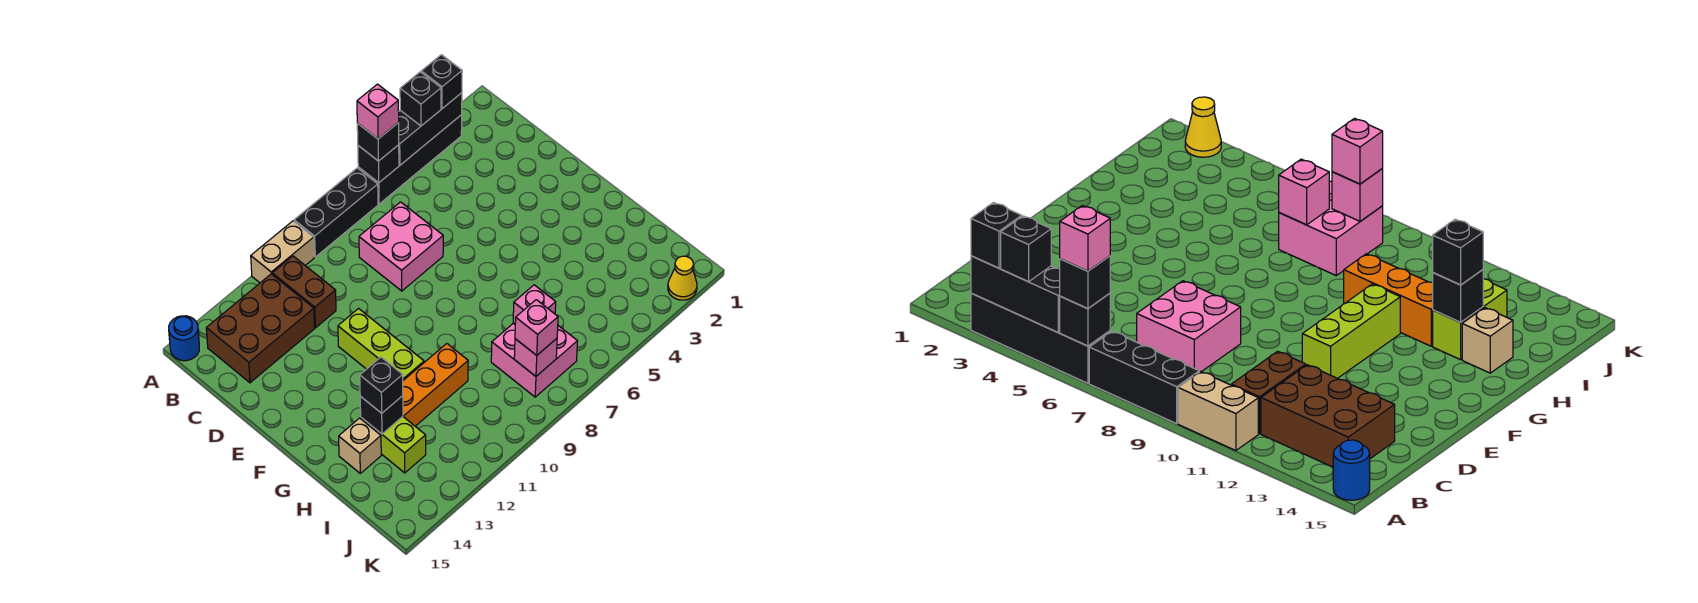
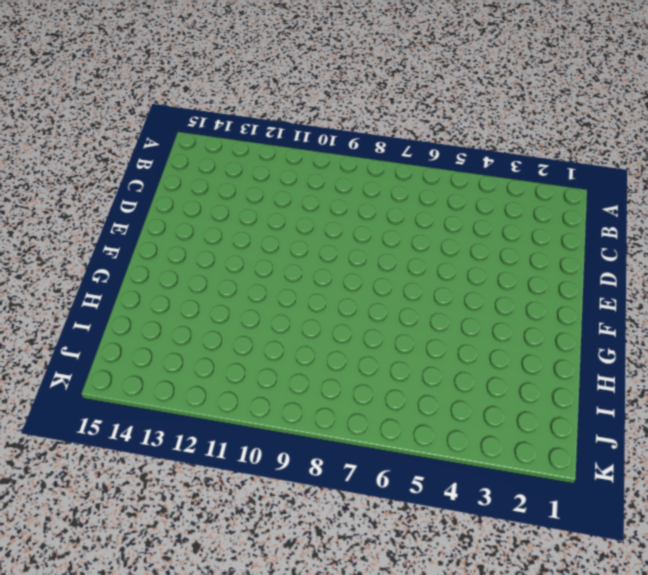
none -> black brick A3:A6 level 1
none -> black brick A7:A9 level 1
none -> tan brick A10:A11 level 1

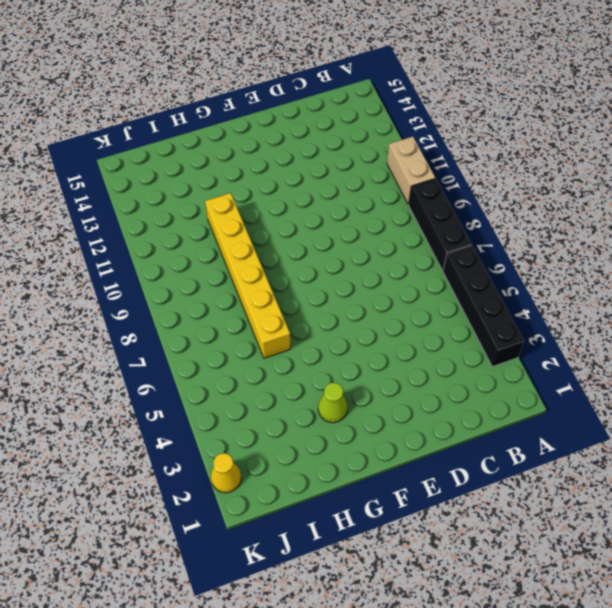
lime cone G3 level 1 -> none
yellow brick H6:H11 level 1 -> orange brick H10:H12 level 1
none -> blue round brick A15 level 1
none -> brown brick B11:C11 level 1
none -> brown brick B12:C14 level 1

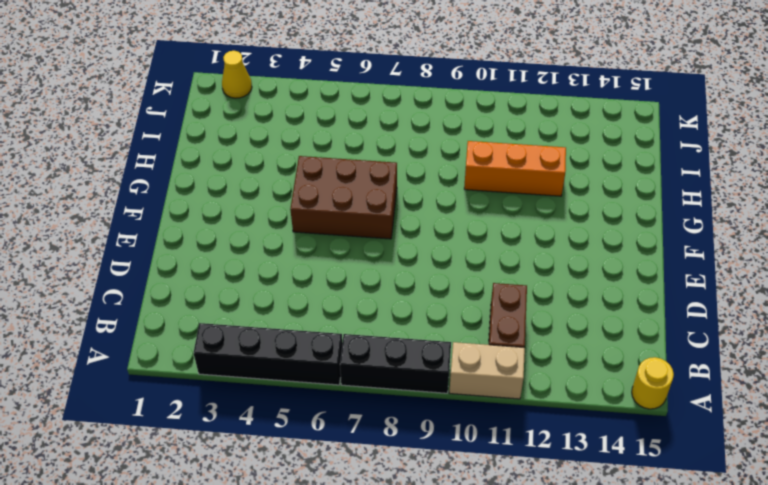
yellow round brick A15 level 1 -> blue round brick A15 level 1
brown brick F5:G7 level 1 -> brown brick B12:C14 level 1
none -> pink brick C7:D8 level 1
none -> lime brick E11:G11 level 1
none -> lime brick H13:I13 level 1

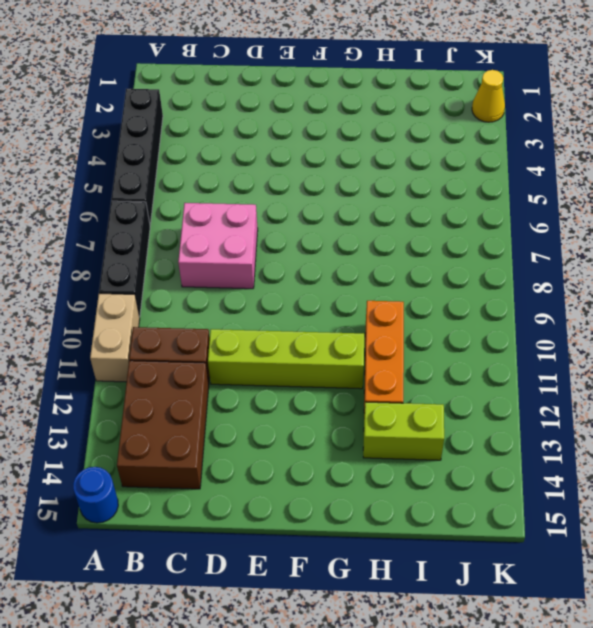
lime brick D11:G11 level 1 -> lime brick E11:G11 level 1
none -> tan brick H14 level 1
none -> pink brick I7:J8 level 1
none -> black brick A3:A5 level 2

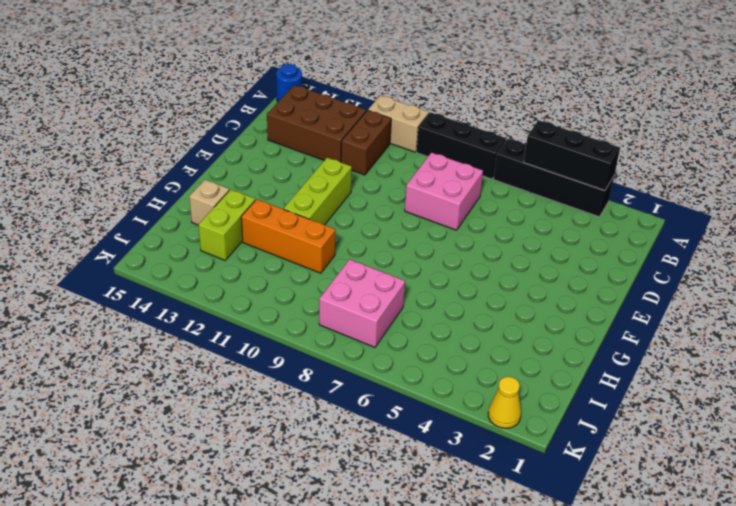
none -> black brick A6 level 2
none -> black brick H13 level 2
none -> pink brick I7 level 2

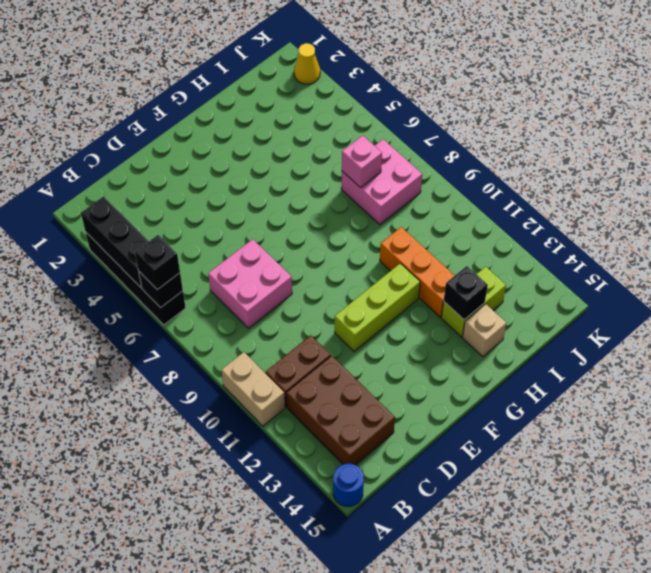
none -> black brick A7:A9 level 1
none -> pink brick J8 level 2
none -> black brick A3 level 3

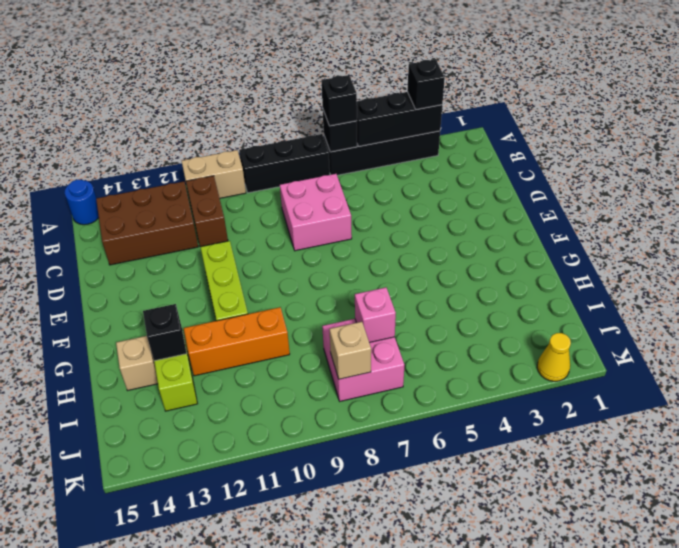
tan brick J8 level 2 -> pink brick J8 level 2
none -> black brick A4 level 3
none -> black brick H13 level 3
none -> pink brick J8 level 3

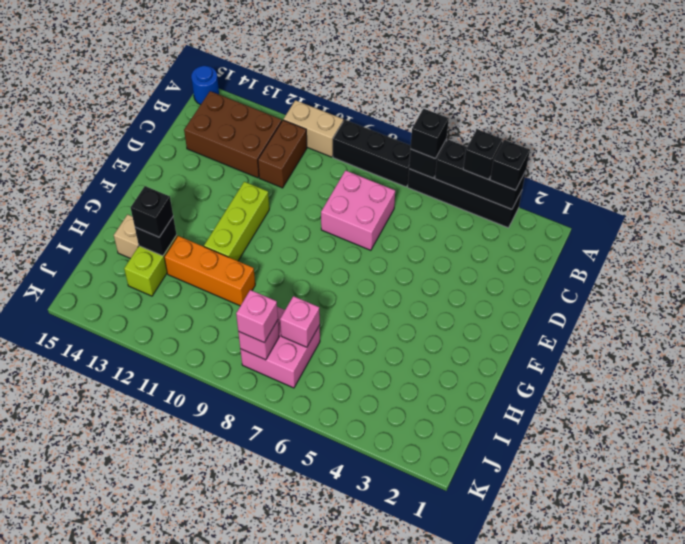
none -> yellow cone K2 level 1
none -> pink brick A6 level 4

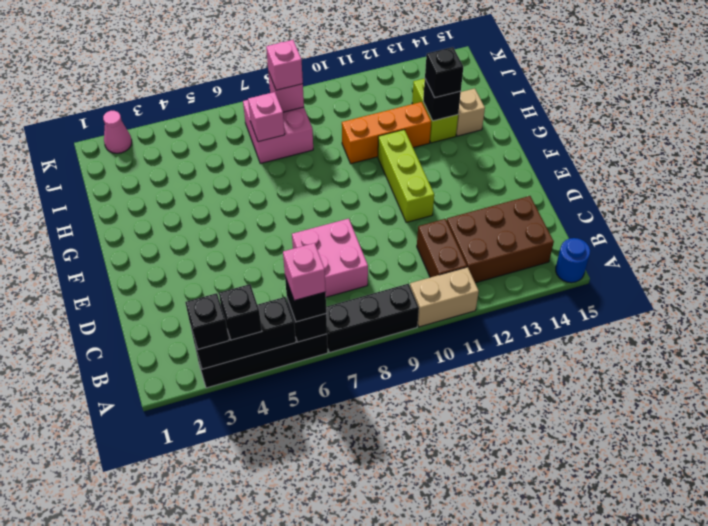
pink cone K2 level 1 -> yellow cone K2 level 1

